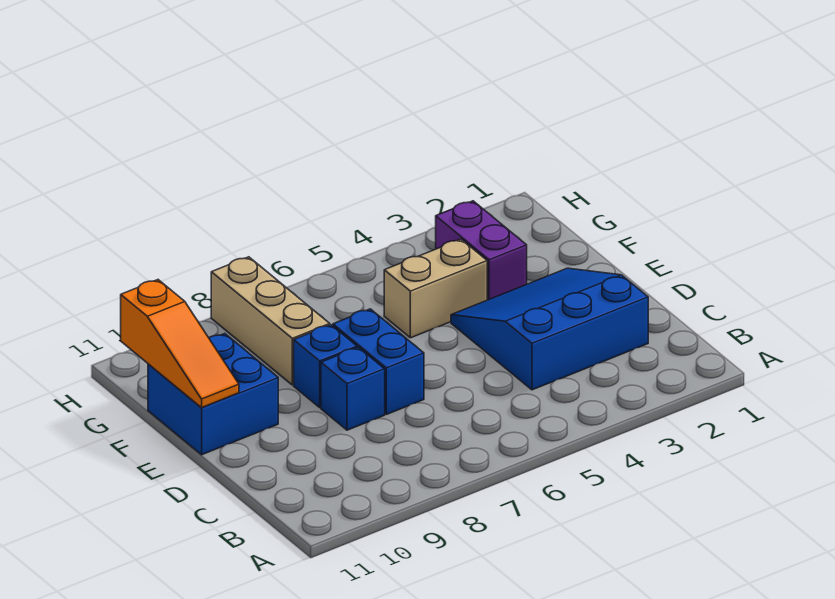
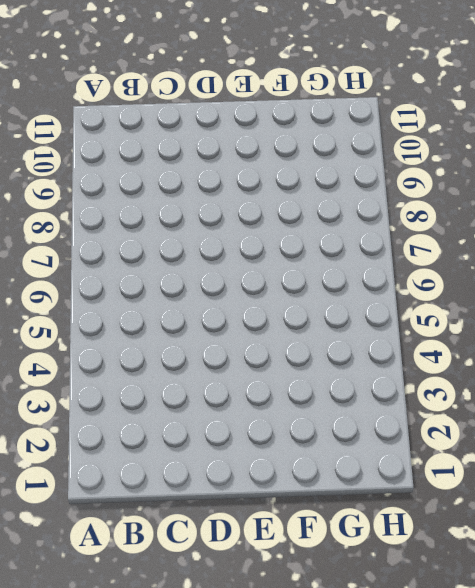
none -> blue slope C2:E4 level 1 top C
none -> blue brick D7:E7 level 1

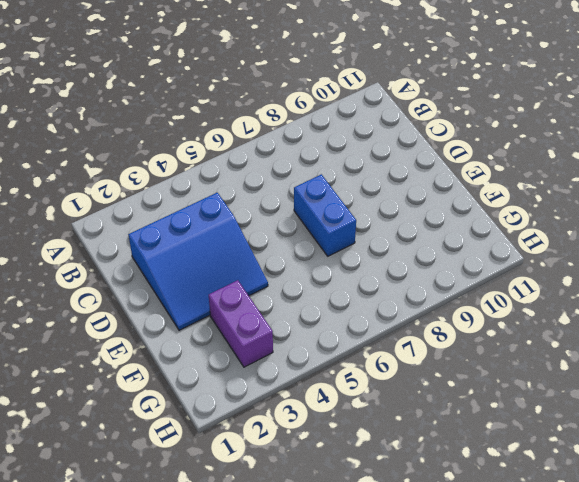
none -> blue brick D8 level 1
none -> blue brick E8 level 1

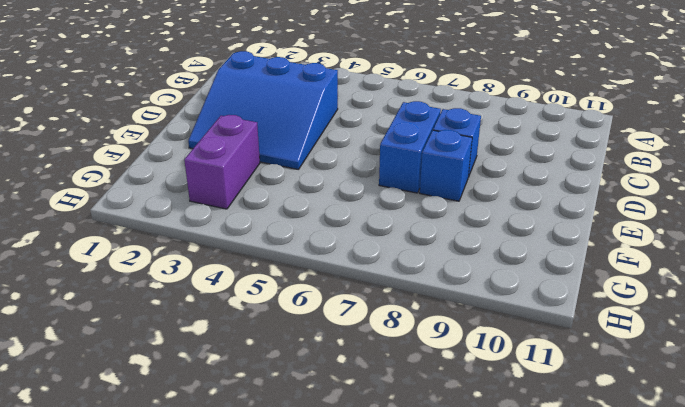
none -> blue brick E10:F11 level 1
none -> tan brick F4:F5 level 1

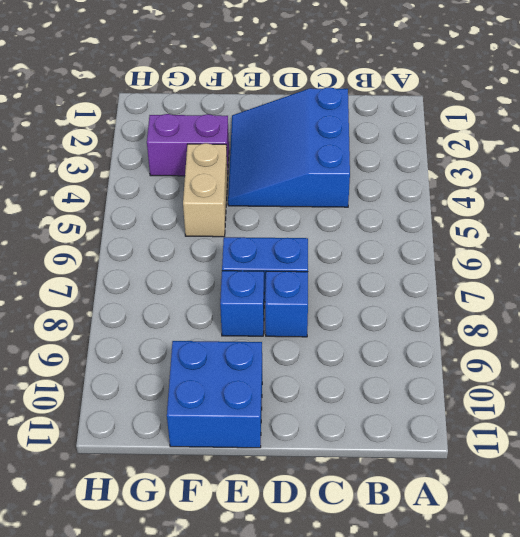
none -> tan brick F8:H8 level 1
none -> orange slope E11:G11 level 2 top G

